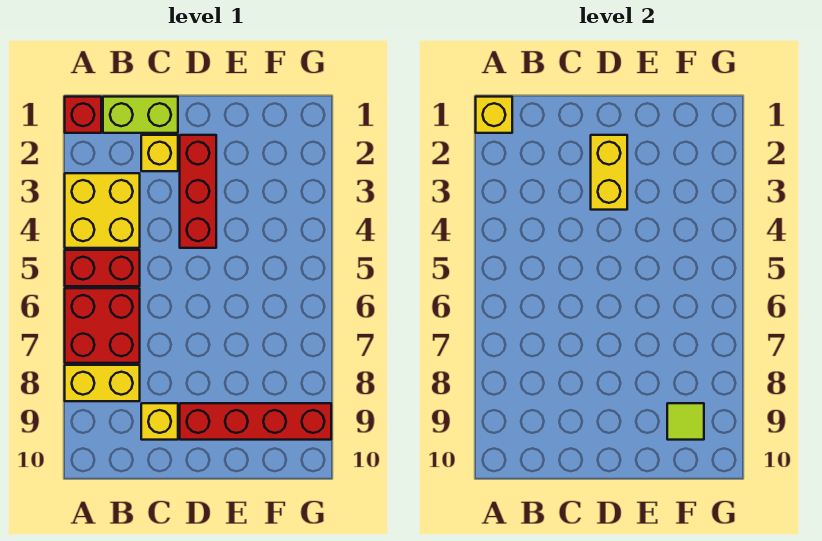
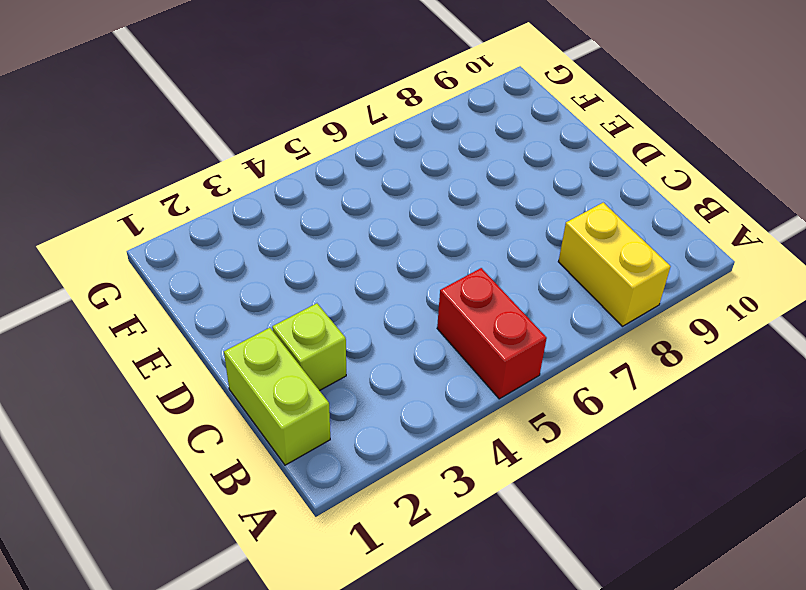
lime brick C2 level 1 -> yellow brick C2 level 1
none -> red brick A1 level 1
none -> yellow brick A3:B4 level 1
none -> red brick A6:B7 level 1

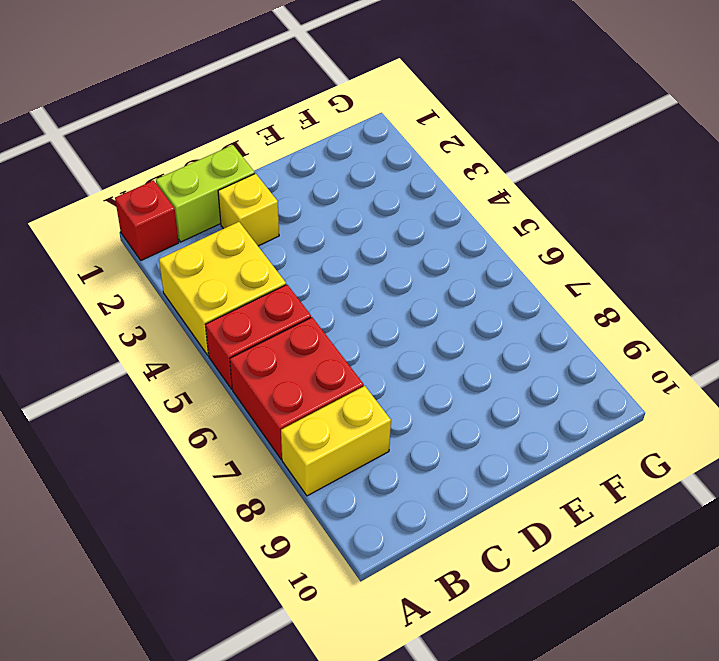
none -> yellow brick C9 level 1
none -> red brick D2:D4 level 1
none -> red brick D9:G9 level 1

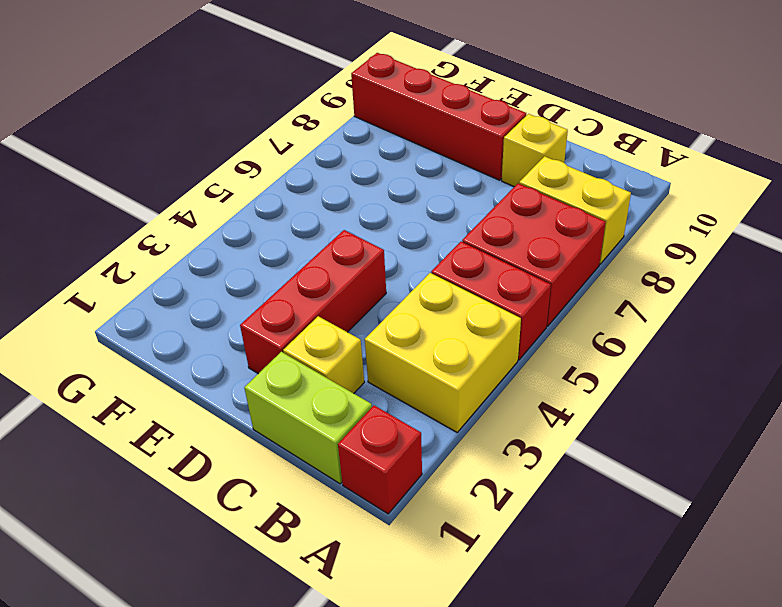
none -> yellow brick A1 level 2
none -> yellow brick D2:D3 level 2
none -> lime tile F9 level 2

